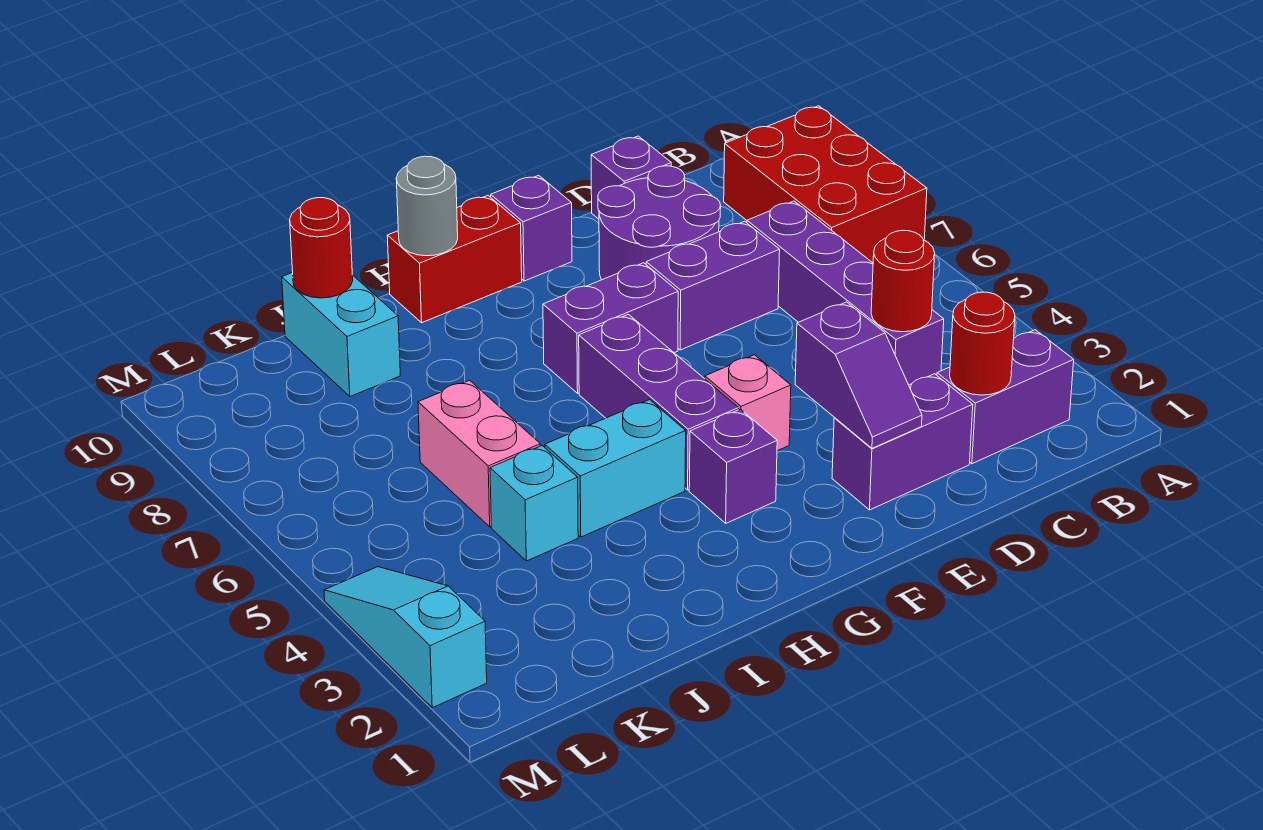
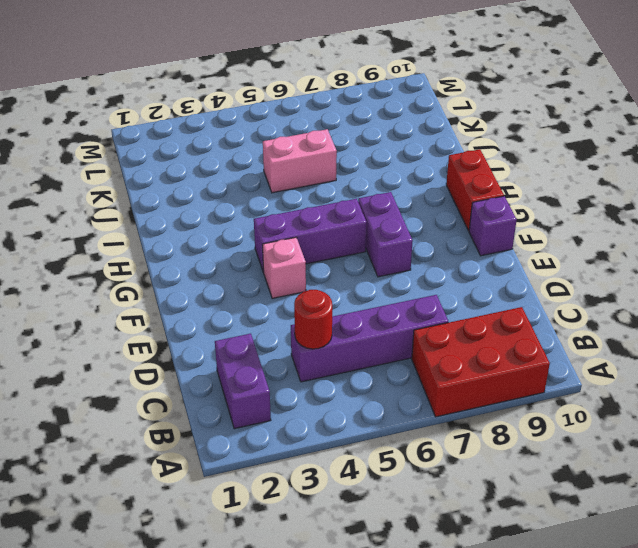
none -> purple brick D2:E2 level 1
none -> purple brick D7:E7 level 1
none -> purple round brick D8:E9 level 1

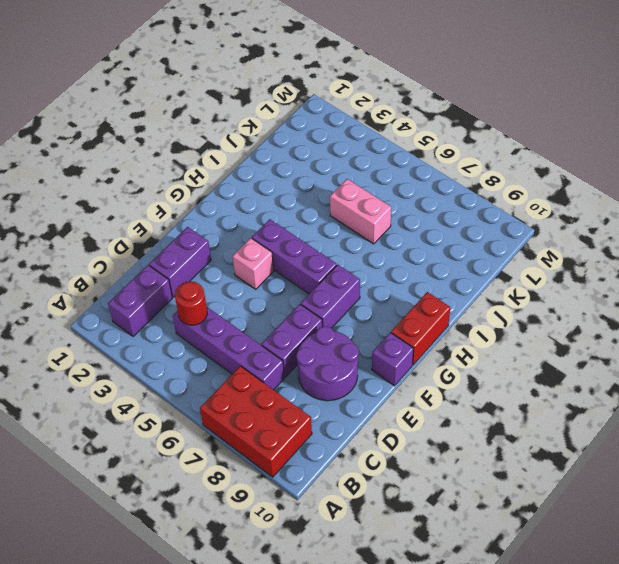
none -> purple brick D10 level 1
none -> purple brick G3 level 1
none -> cyan brick H4:I4 level 1

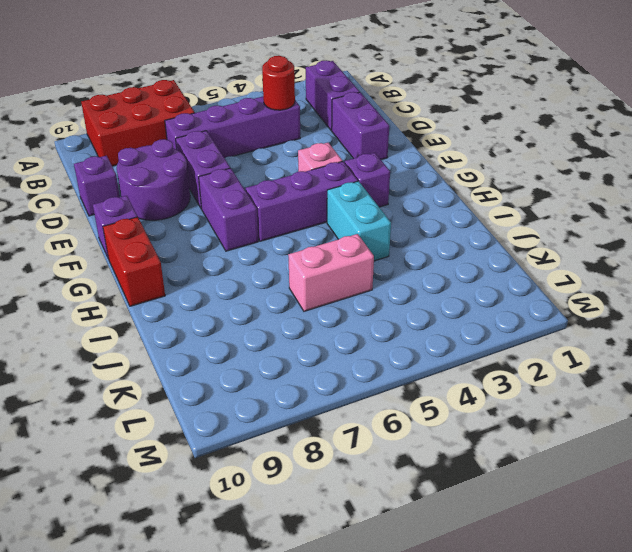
none -> cyan brick J4 level 1
none -> cyan brick J9:J10 level 1
none -> cyan slope M2:M4 level 1 top 2

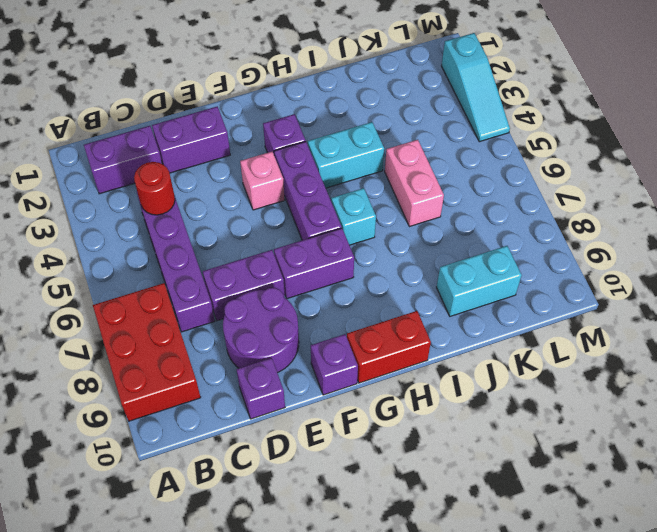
cyan brick H6 level 1 -> cyan brick J4 level 1
cyan brick J9:K9 level 1 -> cyan brick J9:J10 level 1
none -> red round brick C2 level 2
none -> purple slope E2:E3 level 2 top 3
none -> grey round brick H10 level 2

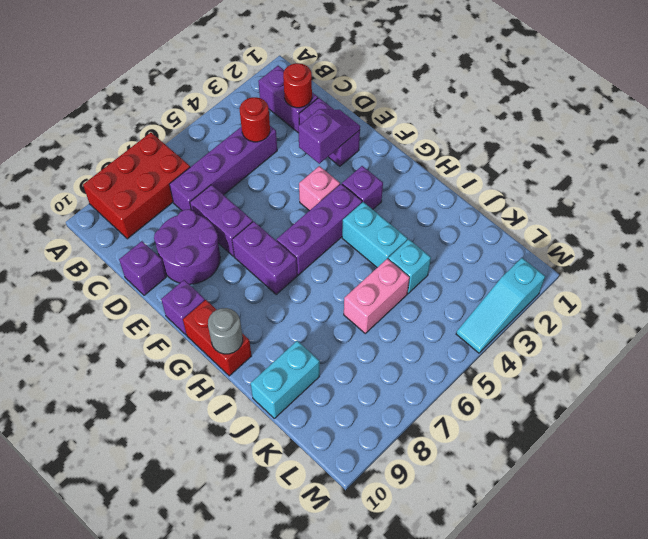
none -> red round brick J10 level 2

